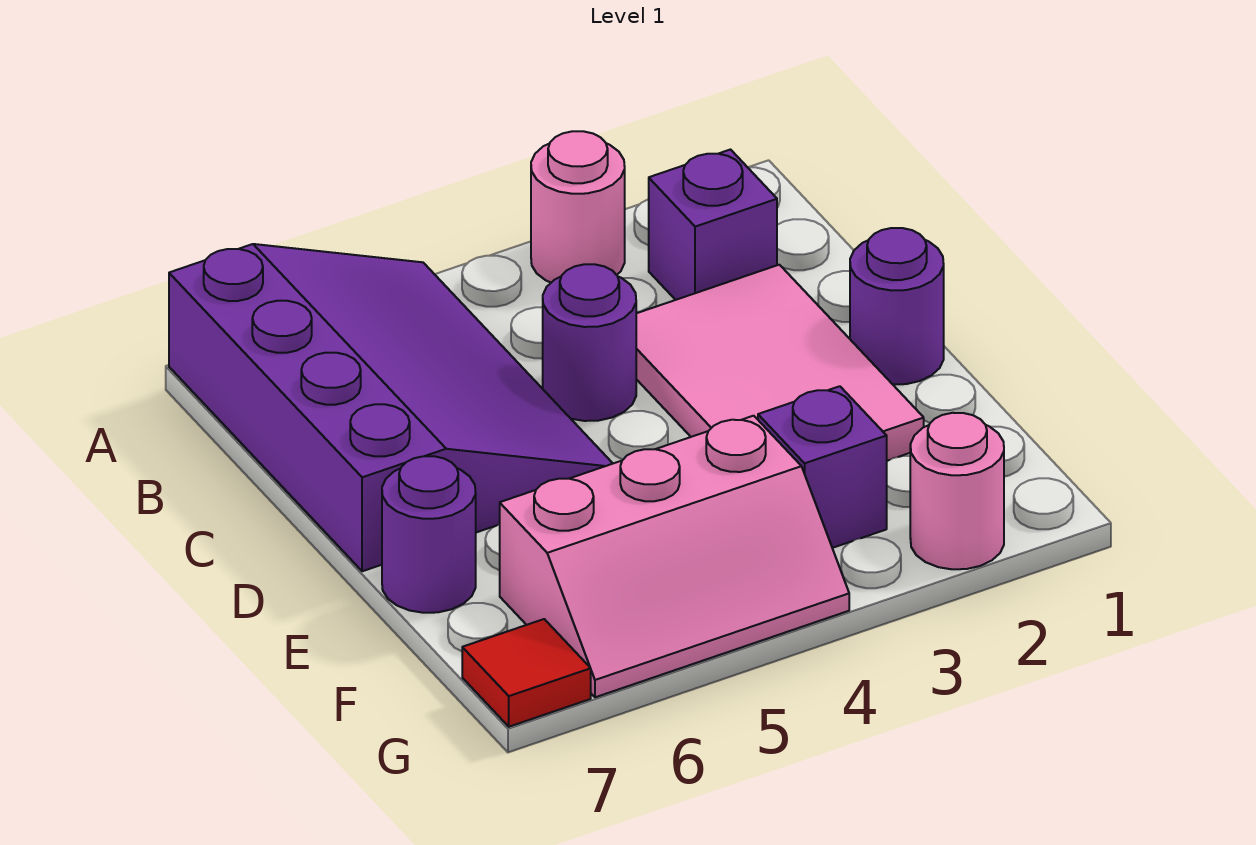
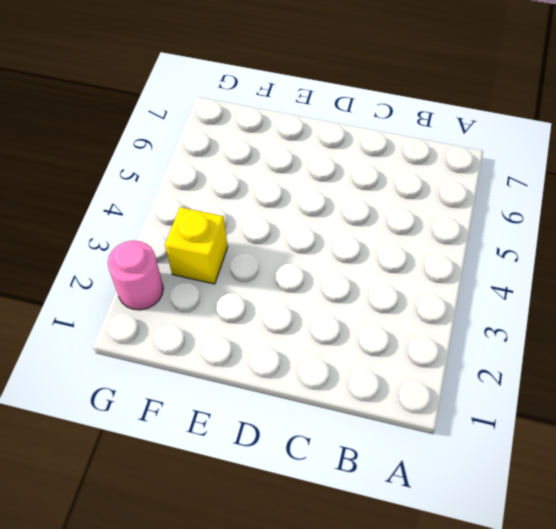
yellow brick F3 level 1 -> purple brick F3 level 1
none -> pink round brick A3 level 1
none -> purple slope A5:D7 level 1 top 7

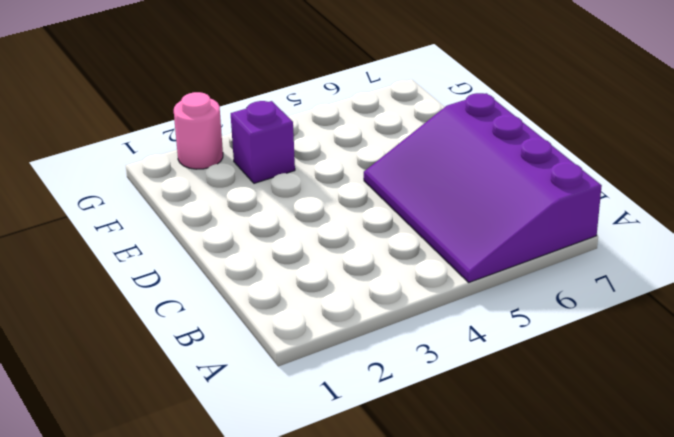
none -> pink round brick A3 level 1
none -> purple brick B2 level 1

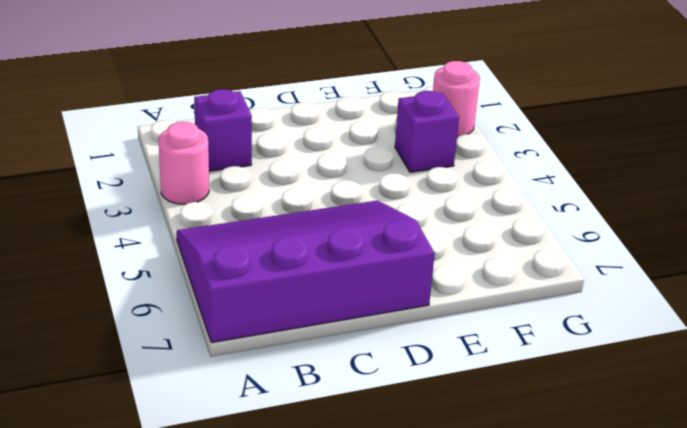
none -> pink tile C2:E3 level 1
none -> purple round brick C4 level 1

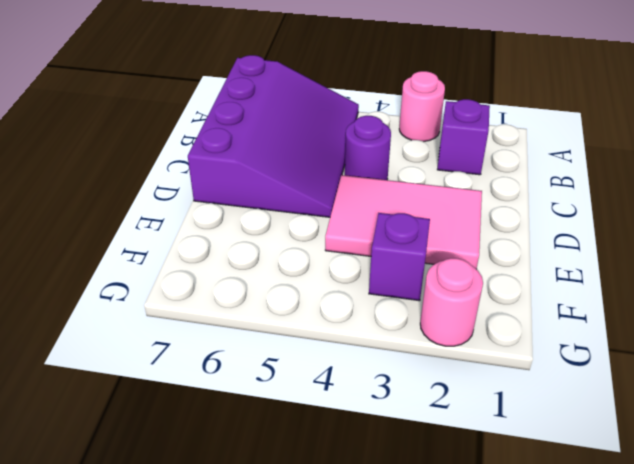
pink tile D2:E4 level 1 -> pink tile C2:E3 level 1
none -> purple round brick D1 level 1
none -> purple round brick E7 level 1

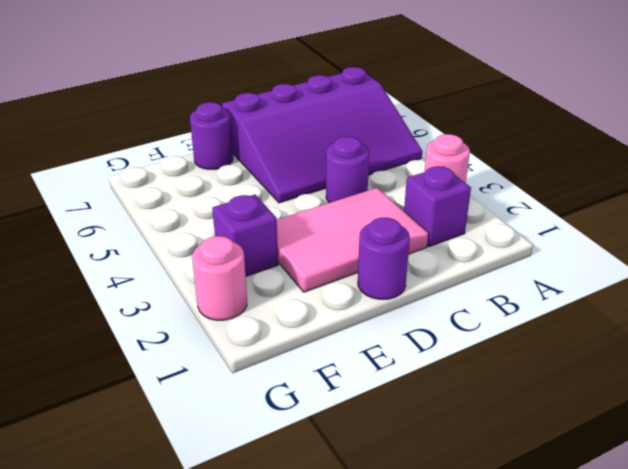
none -> pink slope F4:G6 level 1 top F
none -> red tile G7 level 1

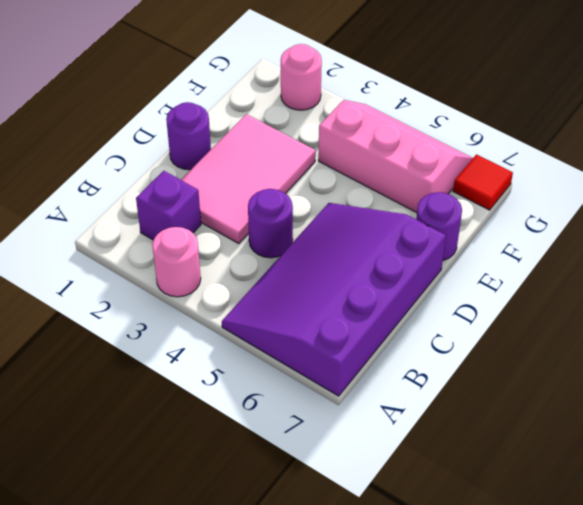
none -> purple brick F3 level 1

